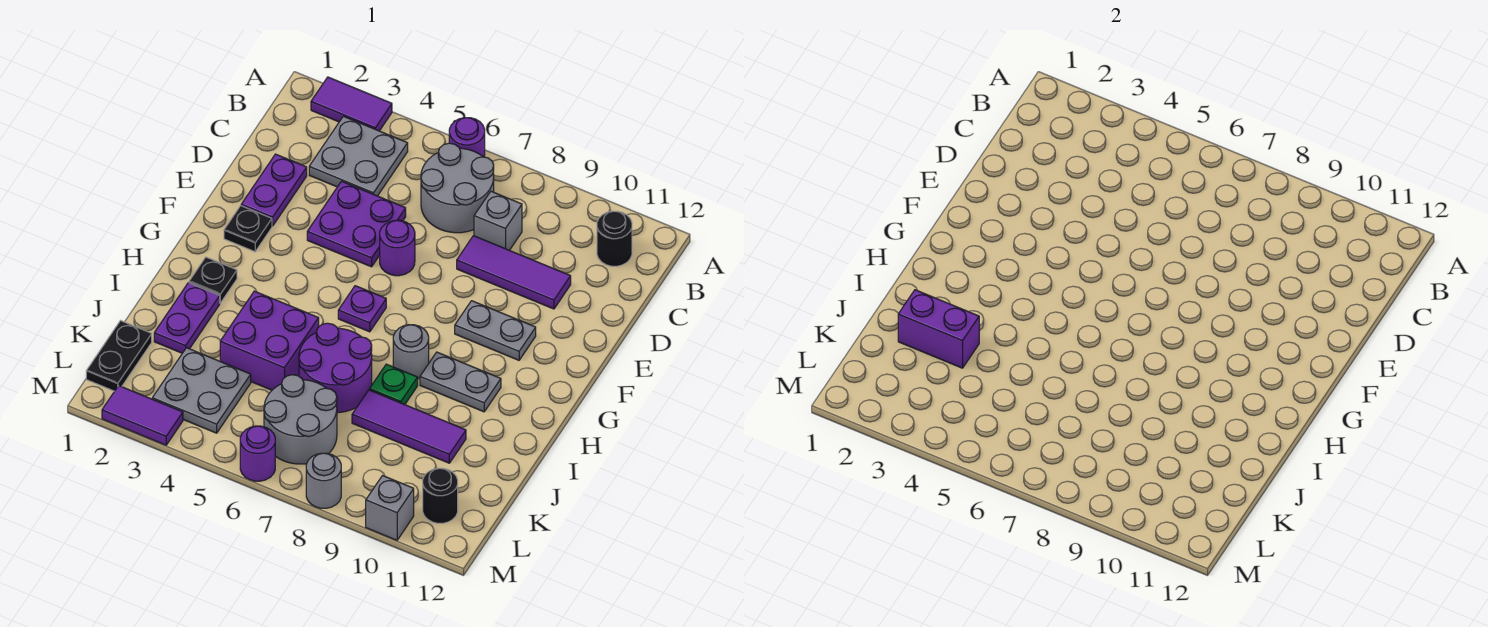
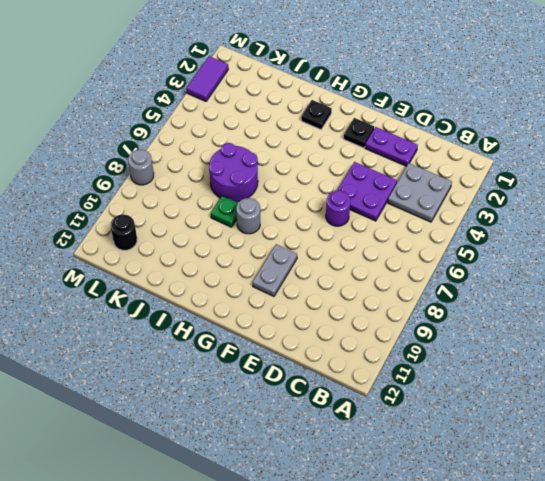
none -> purple tile A2:A3 level 1
none -> purple round brick A6 level 1
none -> grey round brick B6:C7 level 1
none -> black round brick B11 level 1

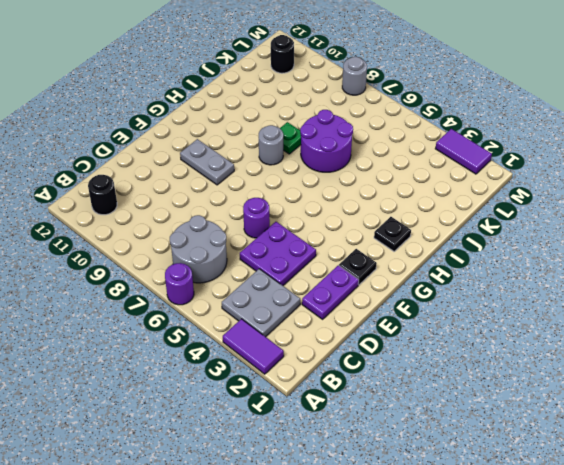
none -> grey brick C8 level 1
none -> purple tile D8:D10 level 1
none -> purple plate G6 level 1
none -> grey plate H9:H10 level 1

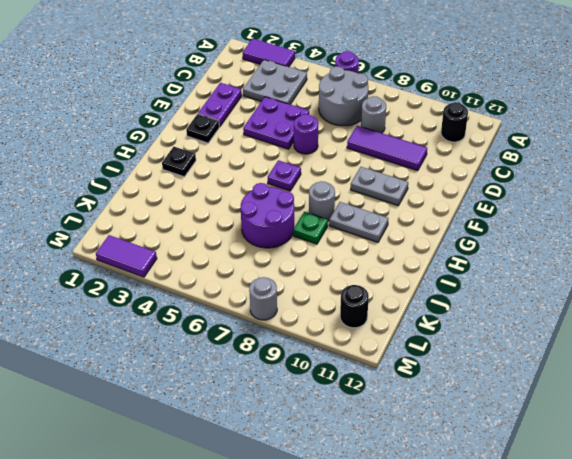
grey round brick C8 level 1 -> grey brick C8 level 1
none -> purple plate I2:J2 level 1
none -> purple brick I4:J5 level 1
none -> purple tile J8:J10 level 1
none -> black plate K1:L1 level 1

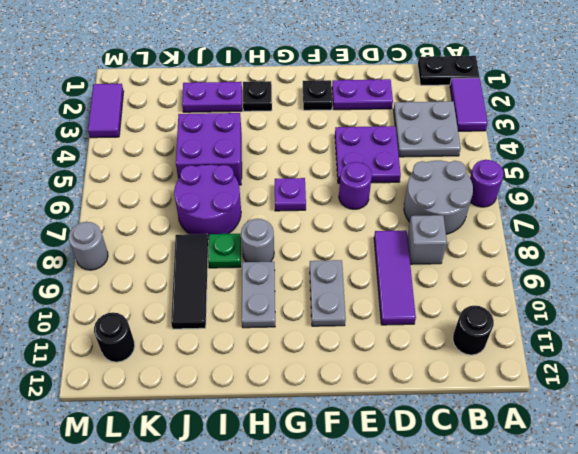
black plate A1:B1 level 1 -> black plate K1:L1 level 1
black tile J8:J10 level 1 -> purple tile J8:J10 level 1
none -> grey plate K3:L4 level 1
none -> grey round brick K6:L7 level 1
none -> purple round brick M6 level 1
none -> grey brick M10 level 1

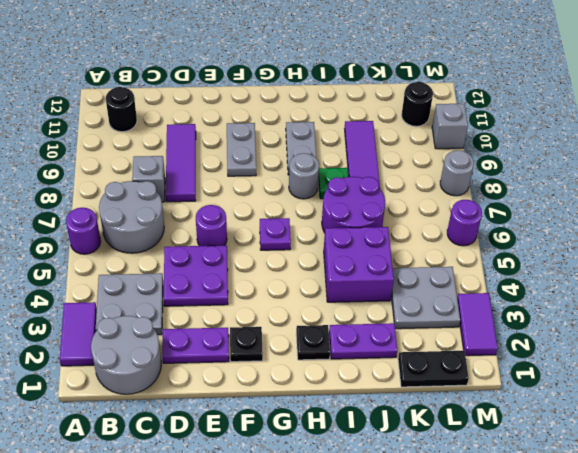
grey round brick B1:C2 level 1 -> grey round brick K6:L7 level 1
none -> purple brick J2:J3 level 2

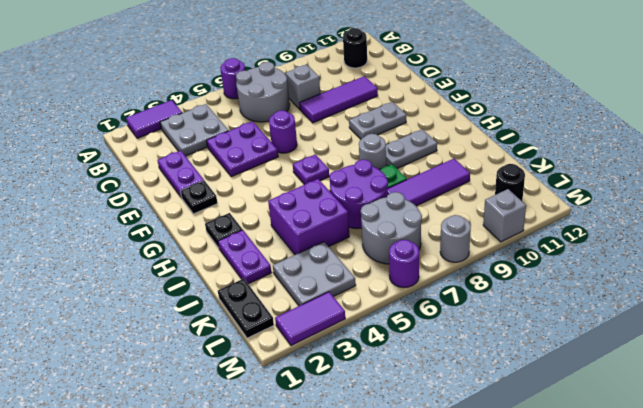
none -> purple brick J2:J3 level 2

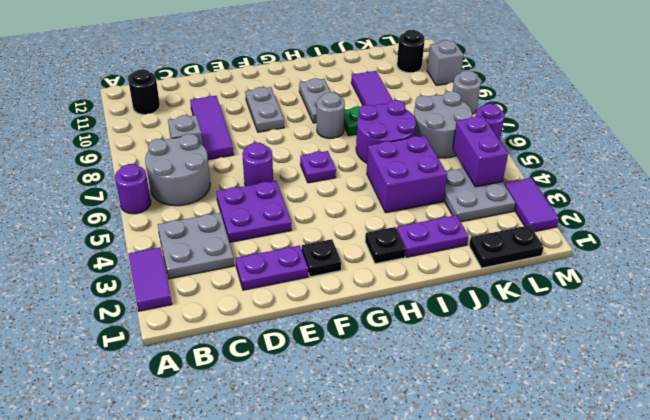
purple brick L4:L5 level 2 -> purple brick J2:J3 level 2

